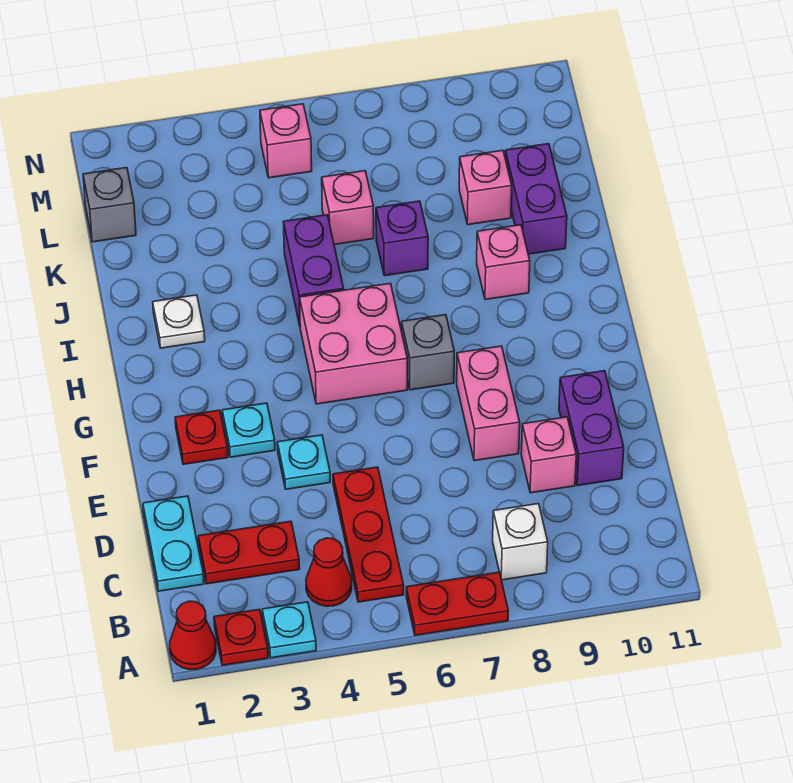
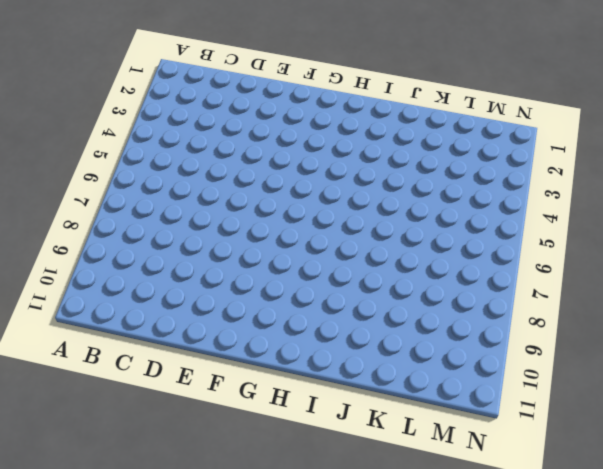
none -> red cone A1 level 1
none -> red plate A2 level 1
none -> cyan plate A3 level 1

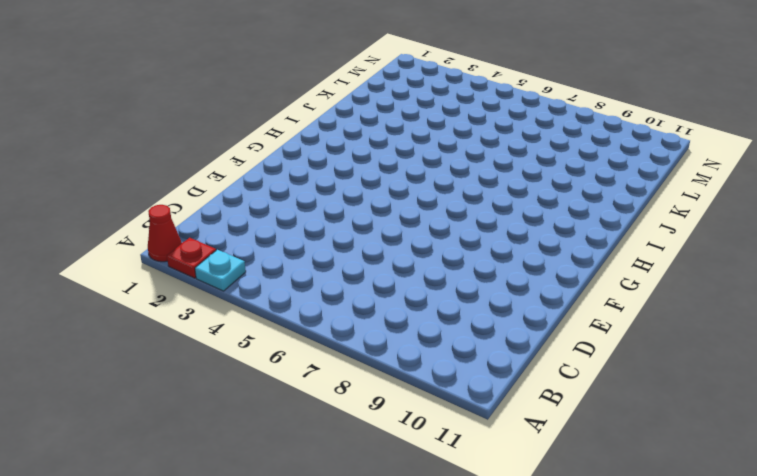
none -> red plate A6:A7 level 1
none -> red cone B4 level 1
none -> red plate B5:D5 level 1

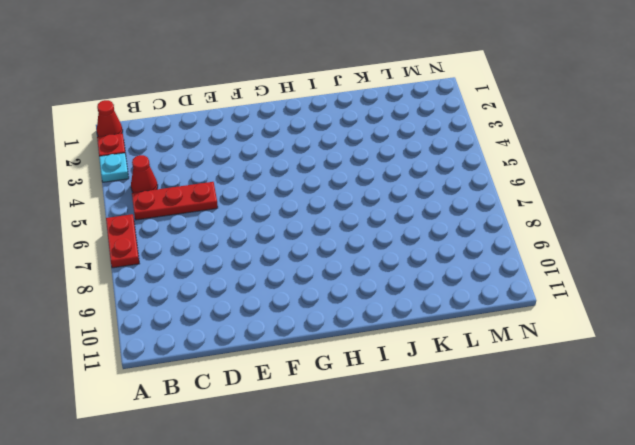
none -> white brick B8 level 1
none -> cyan plate C1:D1 level 1
none -> red plate C2:C3 level 1

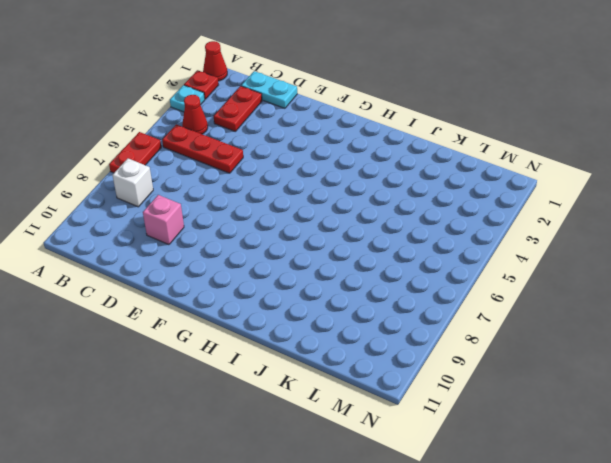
none -> purple brick D10:E10 level 1
none -> cyan plate E4 level 1
none -> pink brick E8:F8 level 1

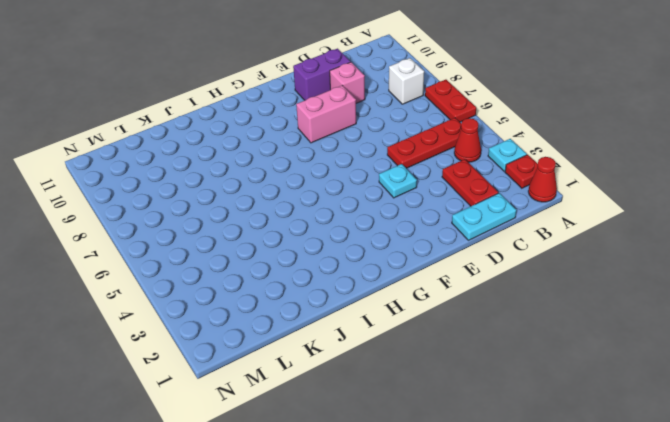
none -> red plate F2 level 1
none -> cyan plate F3 level 1
none -> pink brick G5:H6 level 1

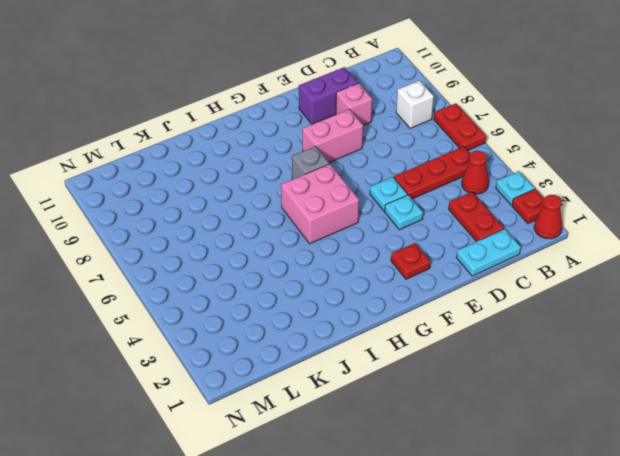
cyan plate E5 level 1 -> cyan plate F3 level 1
none -> white plate I2 level 1
none -> purple brick I5:J5 level 1
none -> pink brick I9 level 1

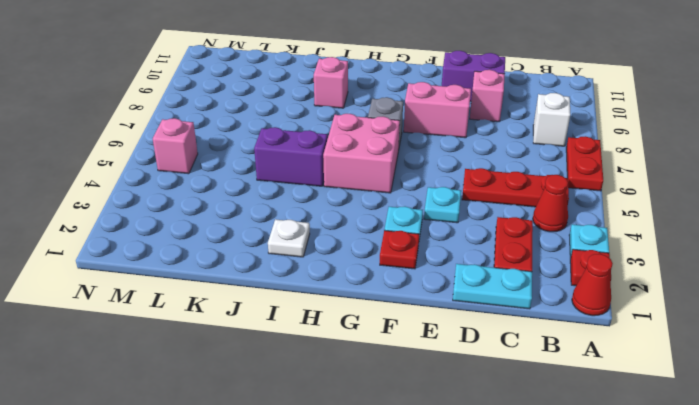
none -> purple brick J7 level 1
none -> purple brick J10:K10 level 1
none -> pink brick K6 level 1

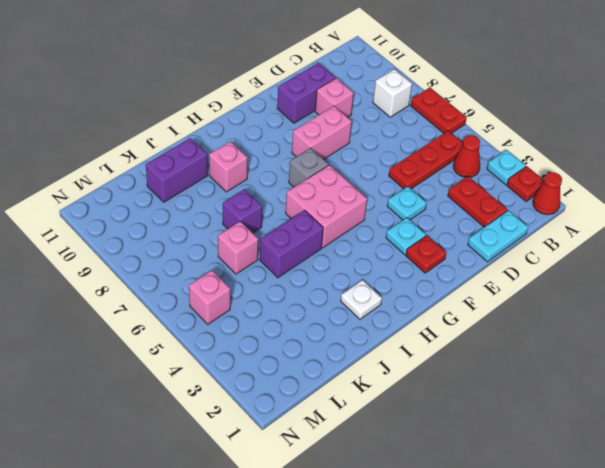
none -> pink brick K9 level 1
none -> grey brick L1 level 1

